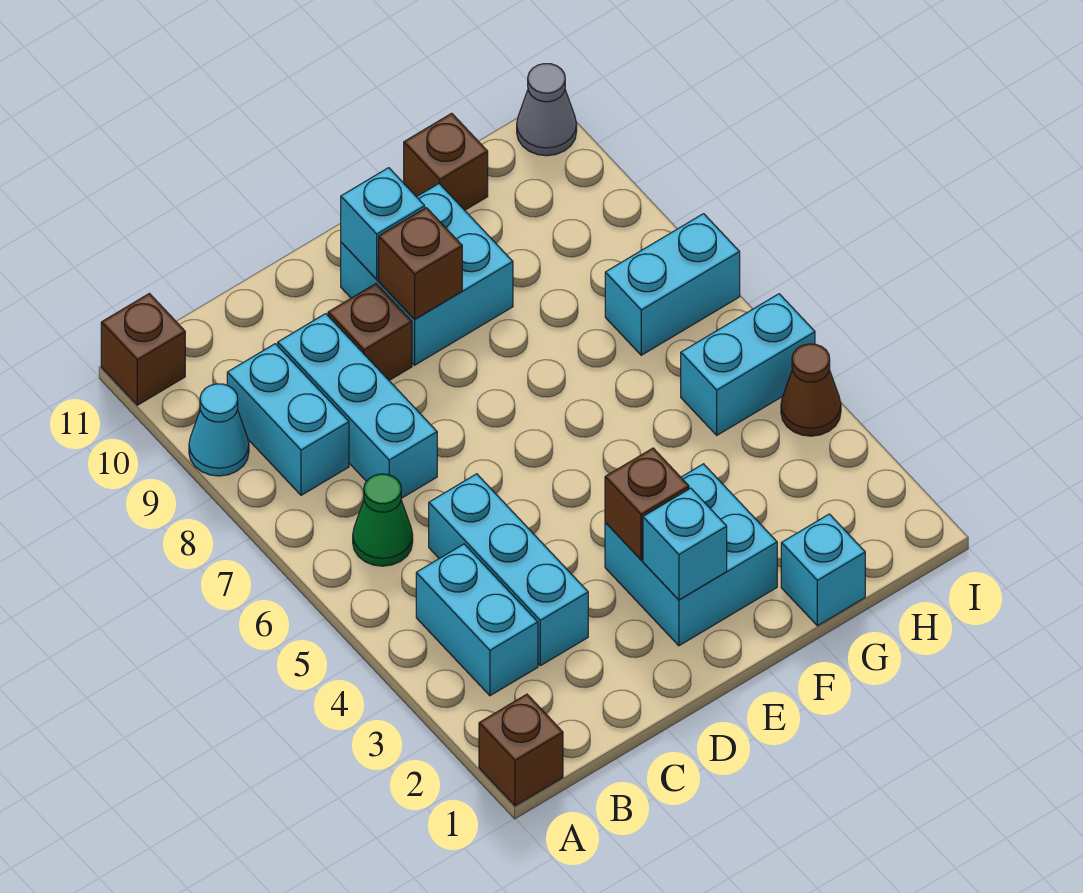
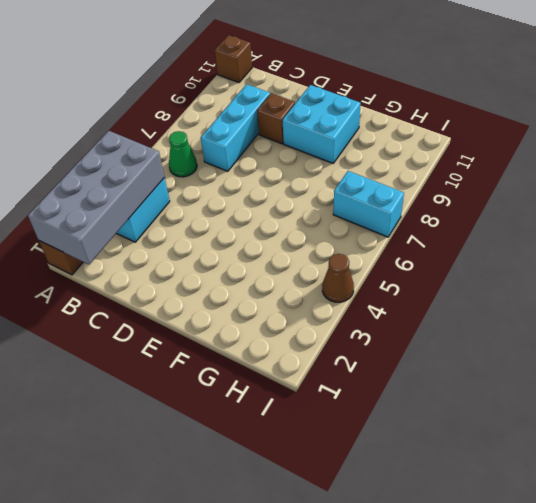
grey brick A1:B4 level 2 -> none
none -> cyan cone A9 level 1
none -> cyan brick B8:B9 level 1
none -> cyan brick C3:C5 level 1

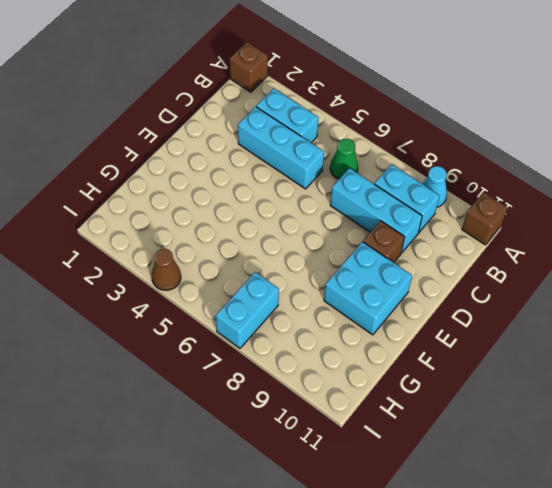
none -> cyan brick E2:F3 level 1
none -> cyan brick G1 level 1
none -> brown brick G11 level 1

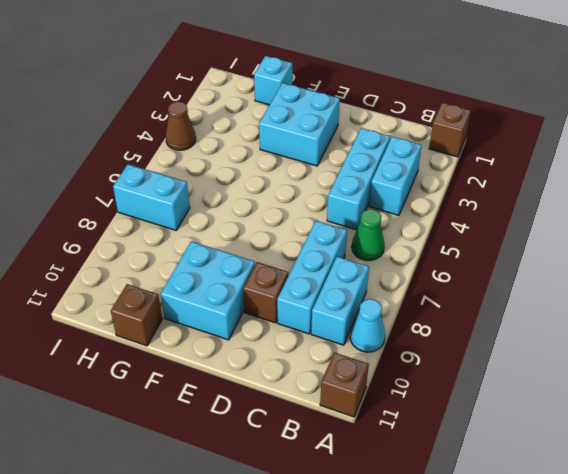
none -> cyan brick H5:I5 level 1
none -> grey cone I11 level 1
none -> cyan brick E2 level 2

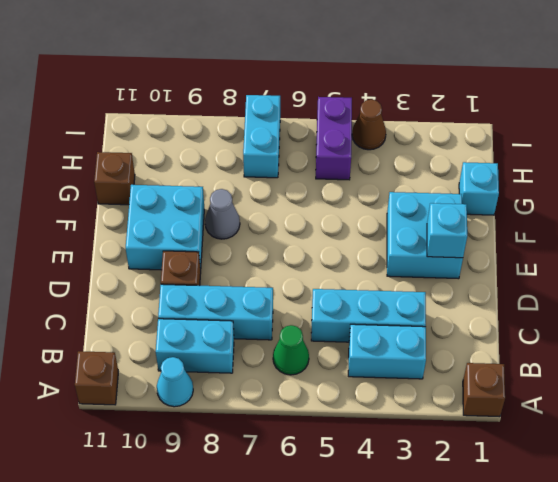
grey cone F8 level 1 -> grey cone I11 level 1
purple brick H5:I5 level 1 -> cyan brick H5:I5 level 1
none -> brown brick E3 level 2
none -> brown brick E9 level 2
none -> cyan brick E10 level 2

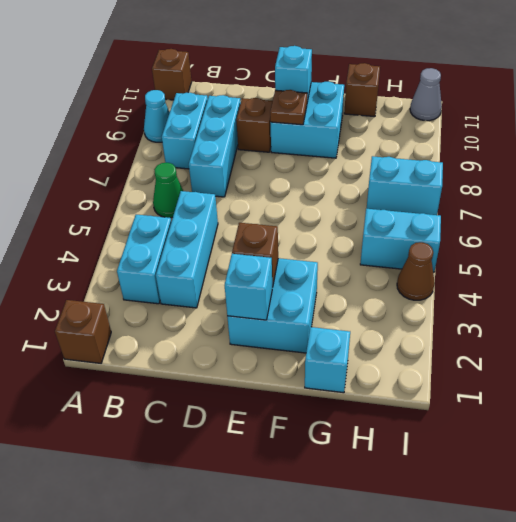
brown plate E9 level 2 -> brown brick E9 level 2

